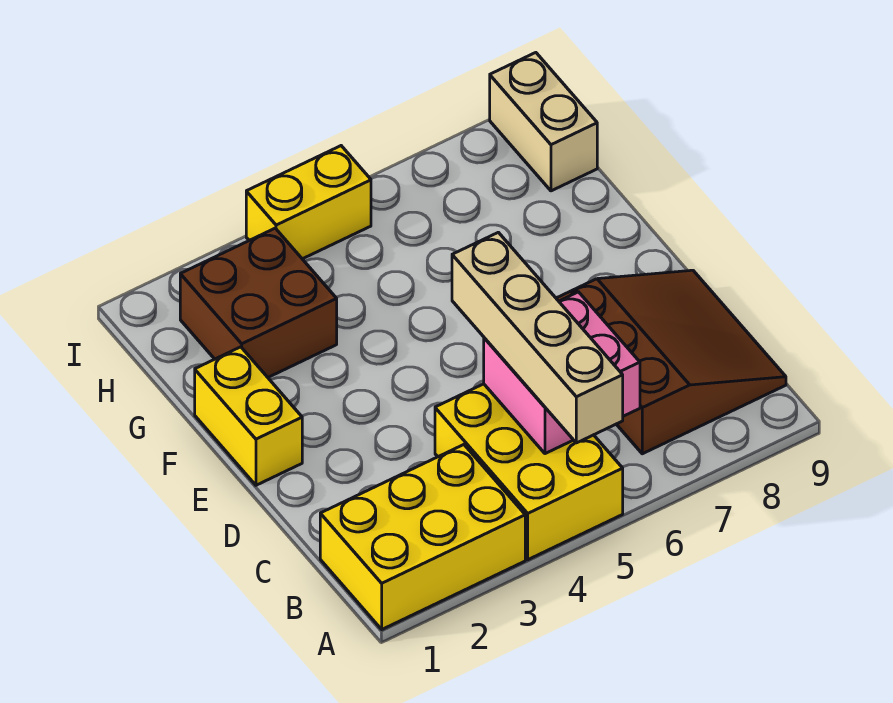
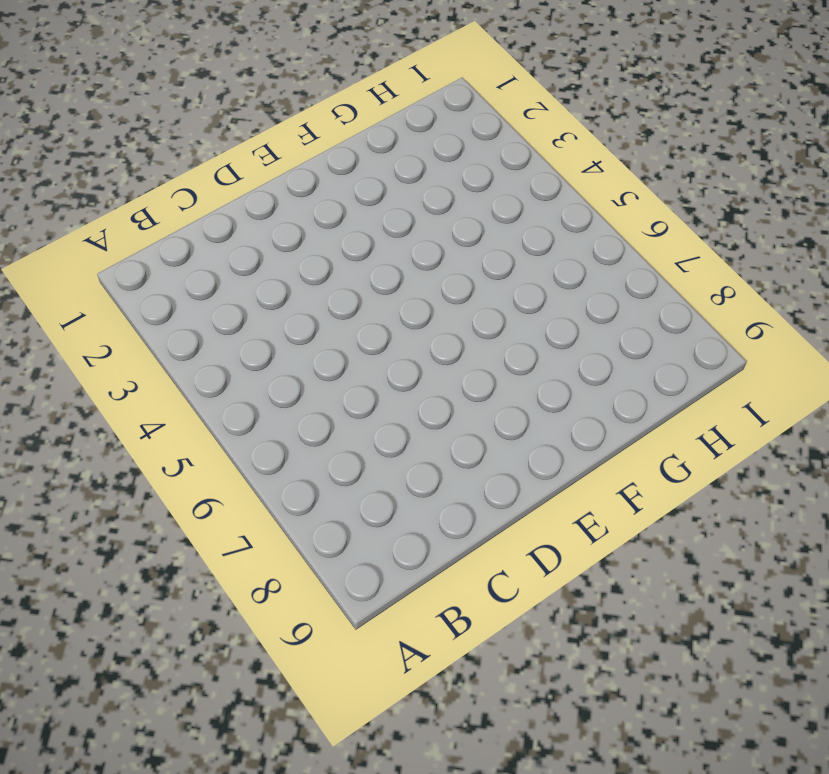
none -> yellow brick A1:B3 level 1
none -> yellow brick A4:C5 level 1

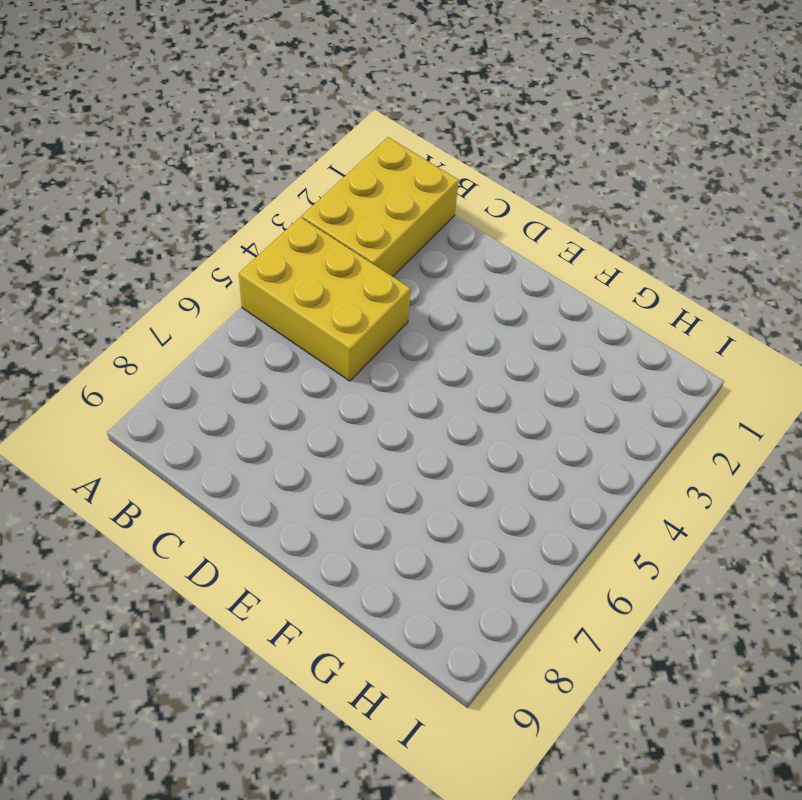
none -> brown slope B7:D9 level 1 top 7
none -> yellow brick E1:F1 level 1

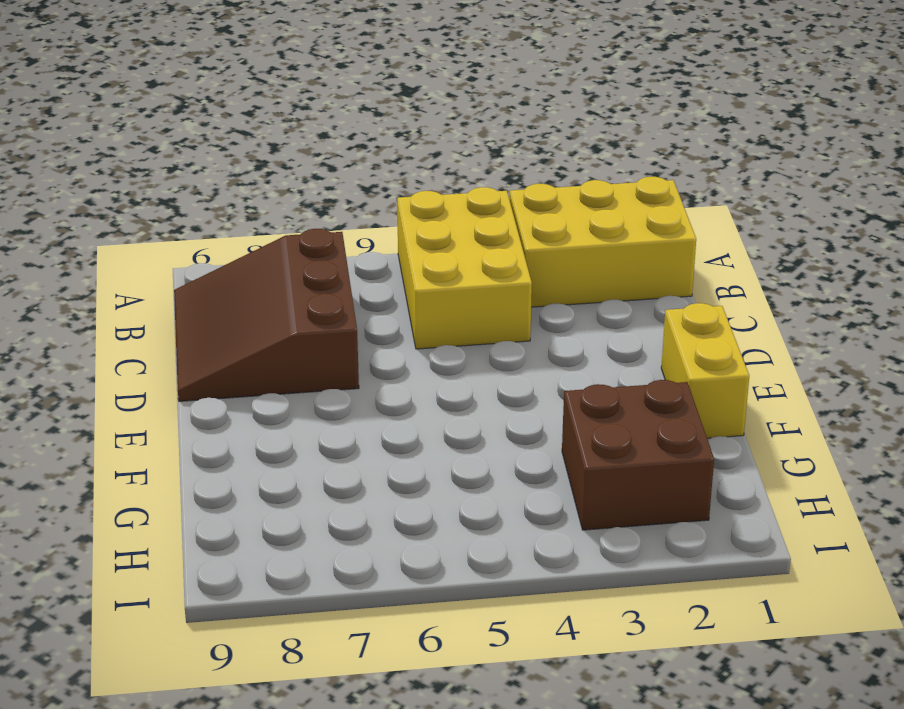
none -> tan brick H9:I9 level 1
none -> yellow brick I4:I5 level 1

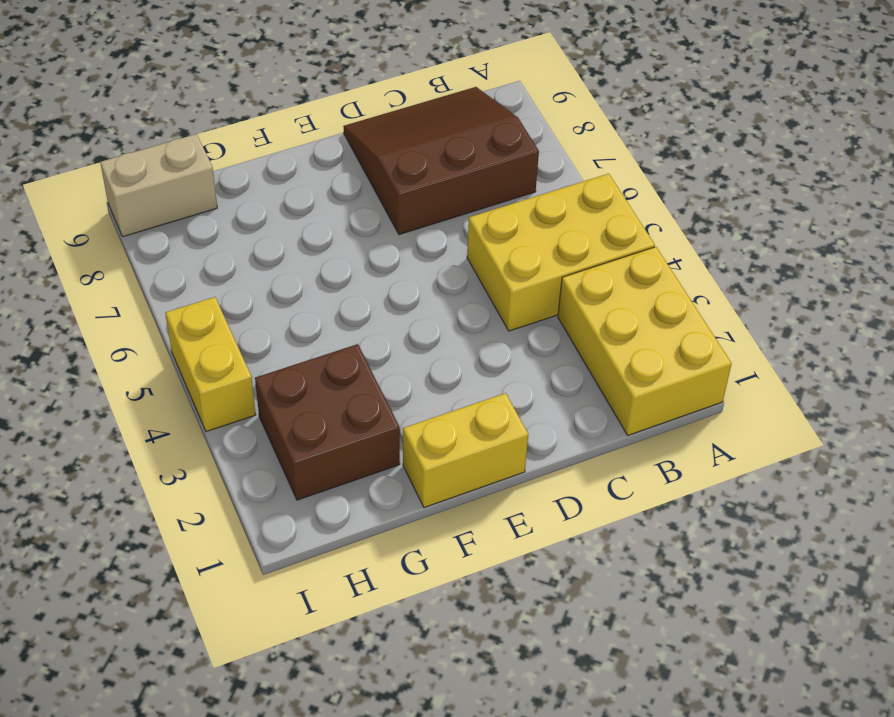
none -> pink brick B5:C6 level 2
none -> tan brick A5:D5 level 3

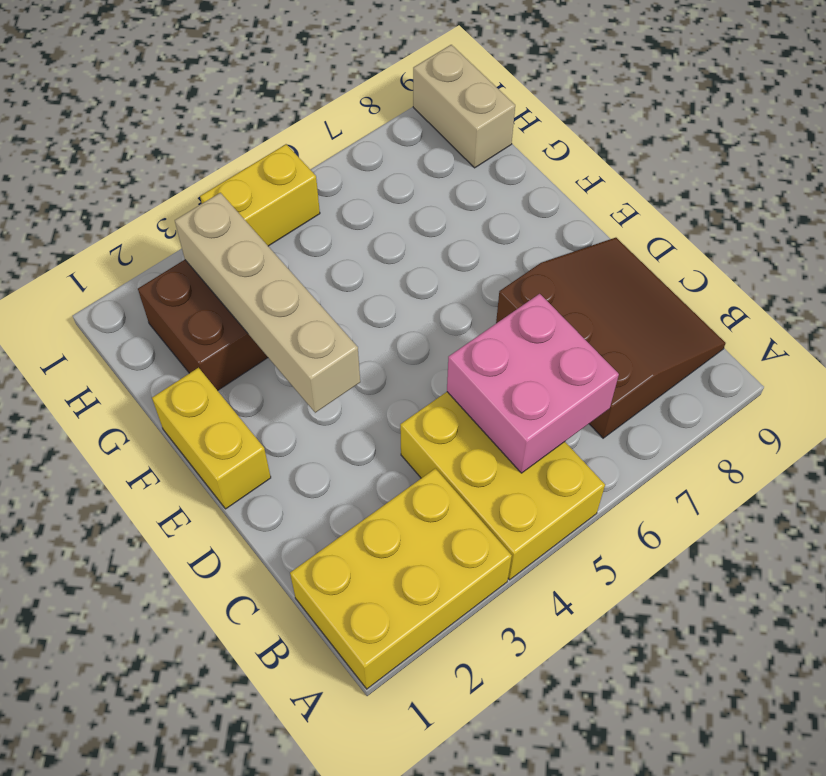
tan brick E3:H3 level 2 -> tan brick A5:D5 level 3

